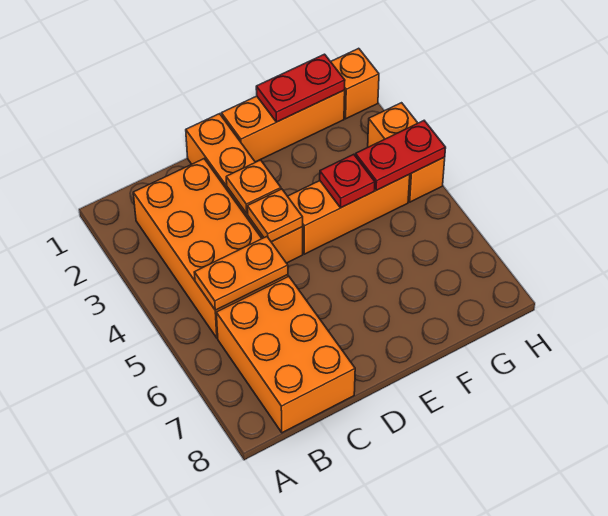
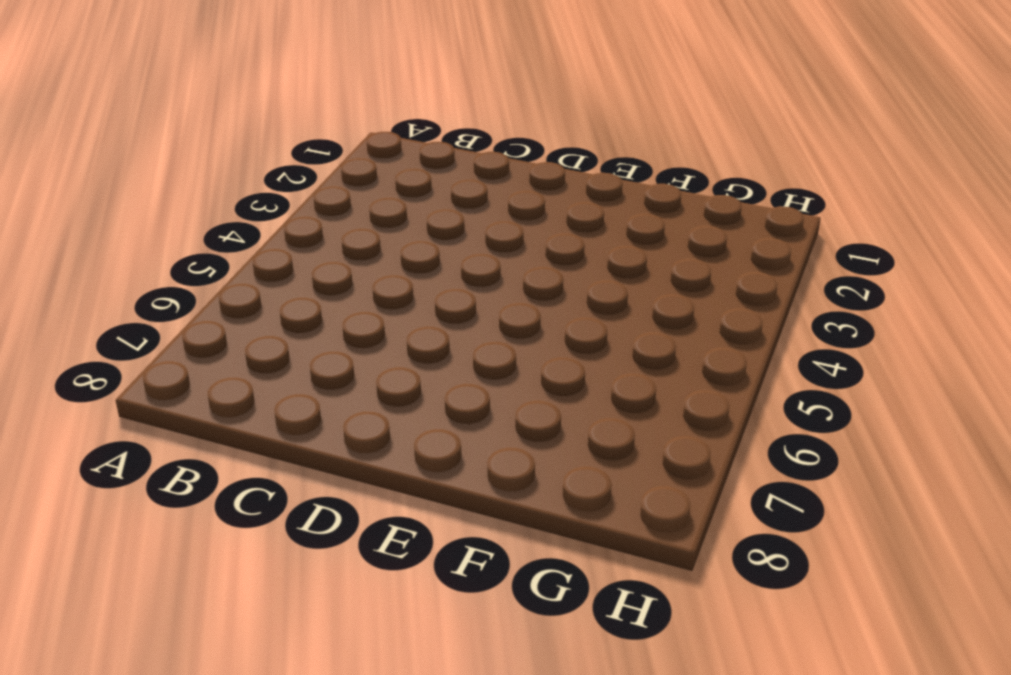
none -> orange brick B2:C5 level 1
none -> orange brick B6:C8 level 1
none -> orange brick D1:D4 level 1

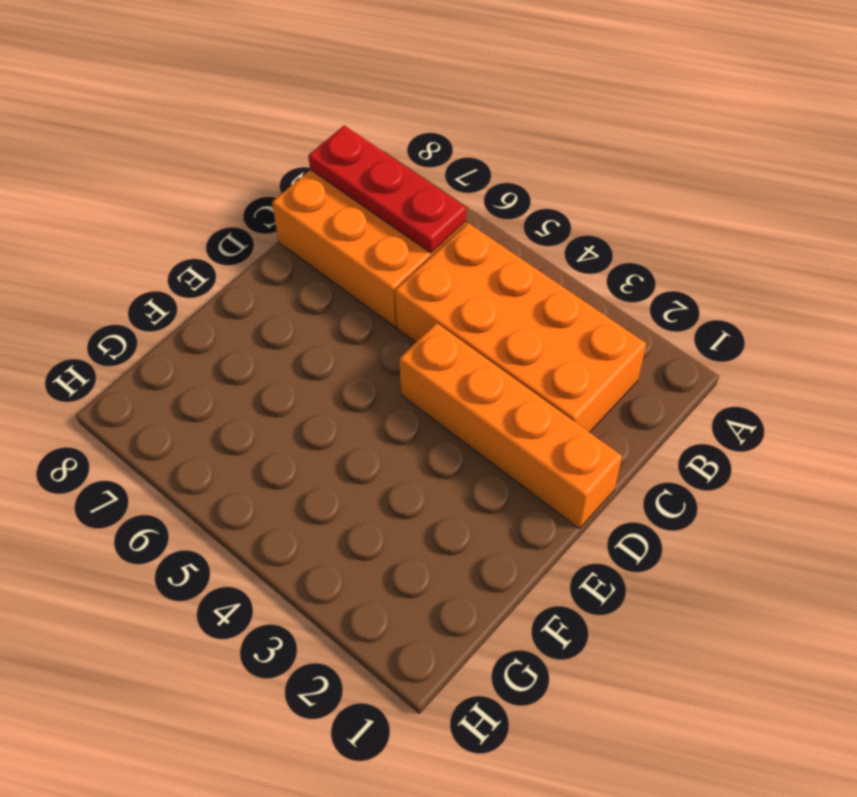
red plate B6:B8 level 2 -> none
none -> orange brick E1:G1 level 1
none -> orange brick E4:G4 level 1
none -> orange brick H1 level 1

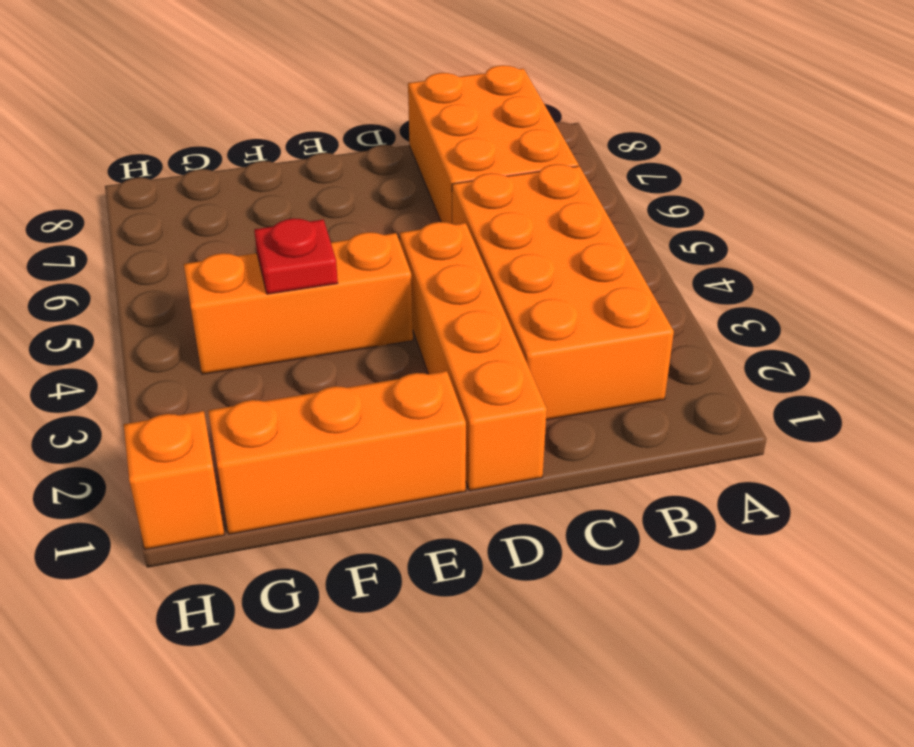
none -> orange brick H3:H4 level 1
none -> orange plate B5:C5 level 2
none -> orange plate D3 level 2

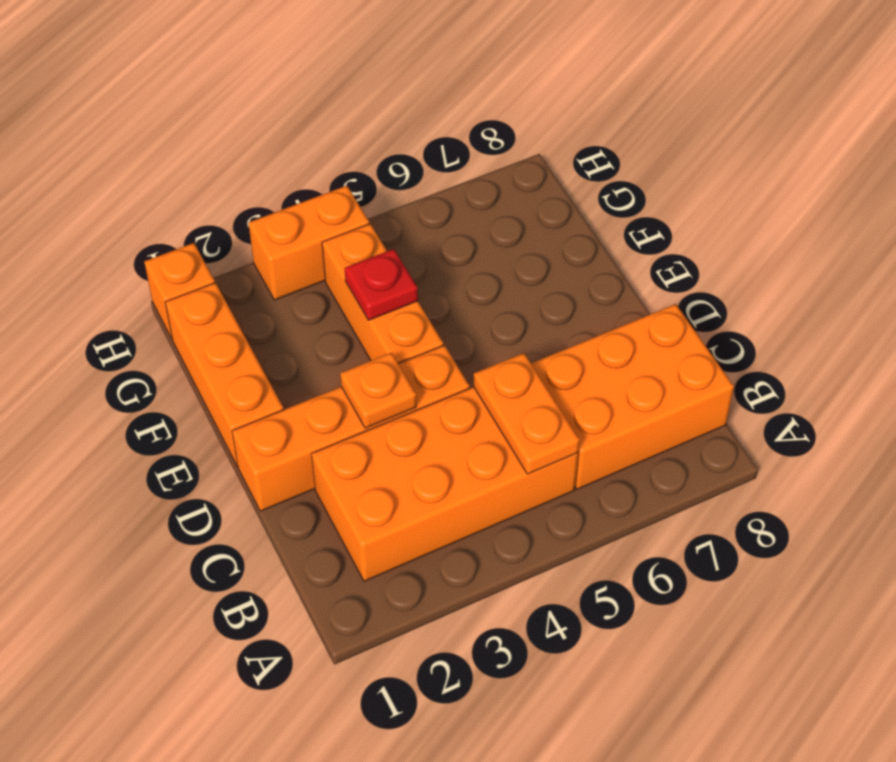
none -> orange plate D4 level 2
none -> red plate F1:G1 level 2
none -> red plate G4:H4 level 2

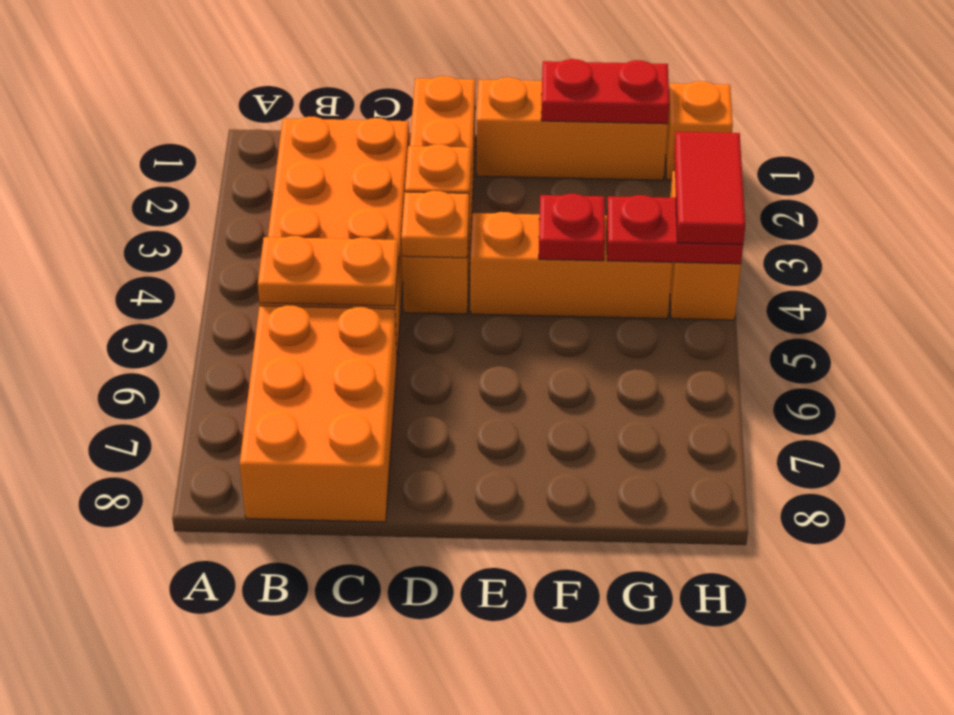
red tile H3:H4 level 3 -> none

